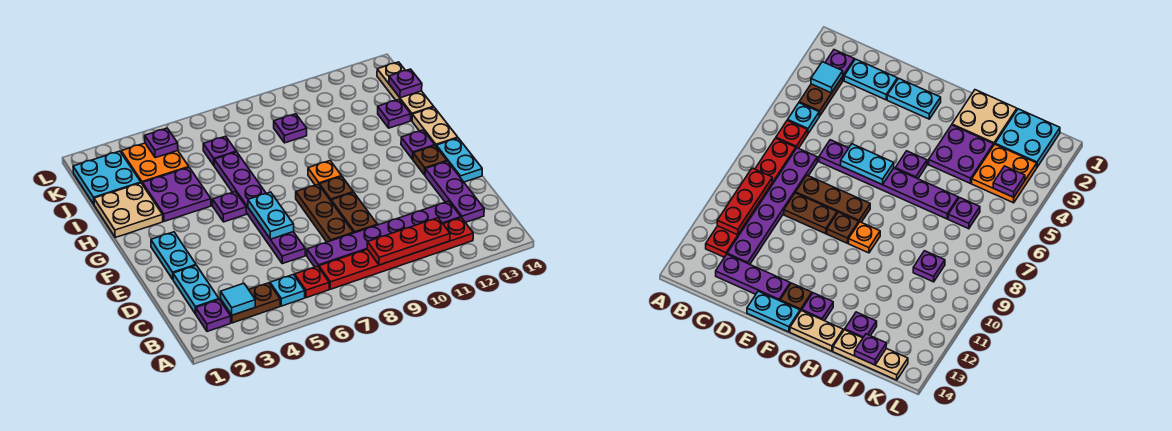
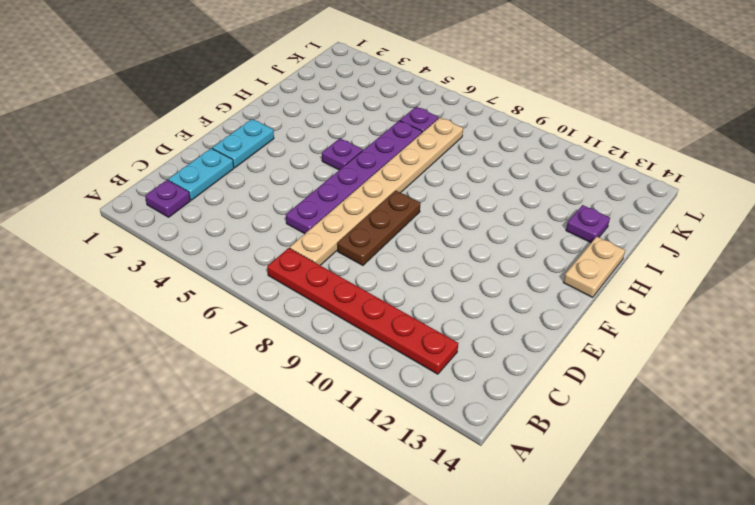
tan plate C7:J7 level 1 -> purple plate C7:C12 level 1
none -> brown plate B3:B4 level 1
none -> cyan plate B5 level 1
none -> red plate B6 level 1
none -> purple plate C13:E13 level 1

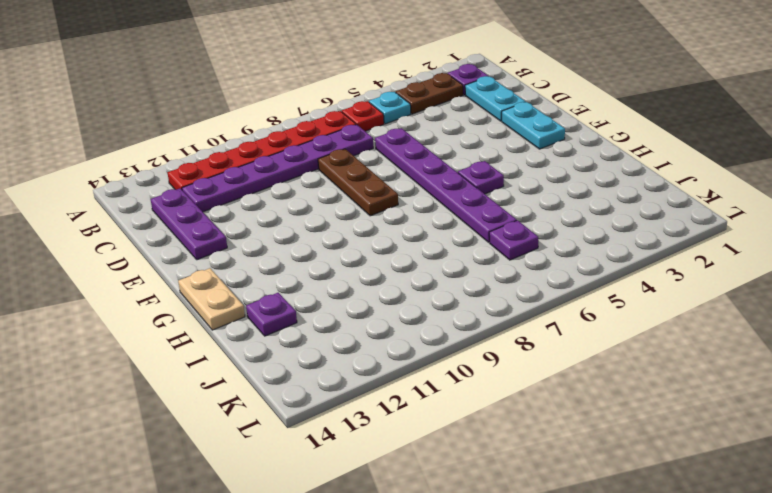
none -> brown plate D9:E9 level 1
none -> cyan plate E14:F14 level 1
none -> brown plate F9 level 1
none -> brown plate F13 level 1

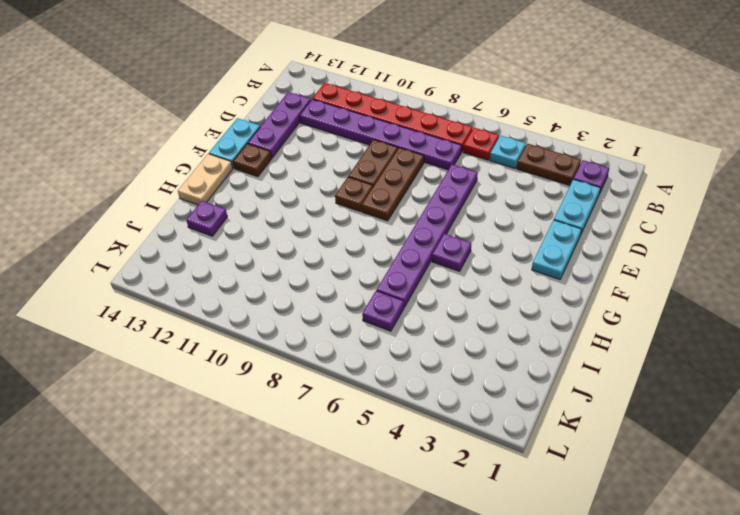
none -> orange plate G9 level 1
none -> purple plate G13 level 1
none -> tan plate H1:I2 level 1
none -> purple plate H3:I4 level 1

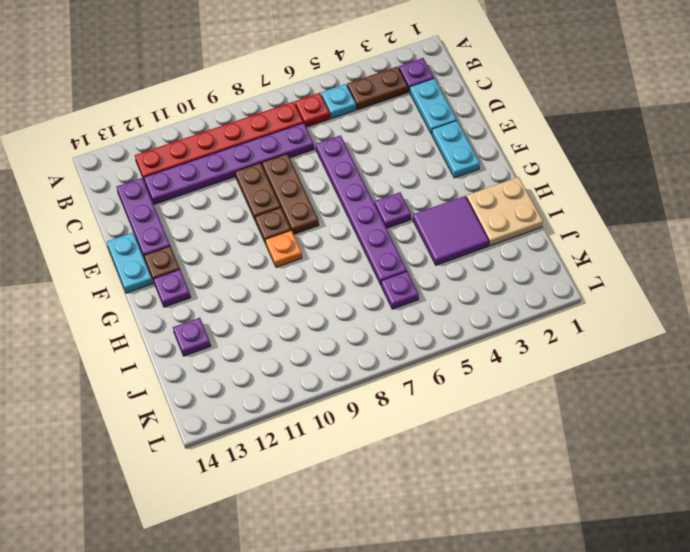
purple tile H3:I4 level 1 -> purple plate H3:I4 level 1
none -> tan plate G14:H14 level 1
none -> tan plate I14:K14 level 1
none -> cyan plate J1:K2 level 1
none -> orange plate J3:K4 level 1

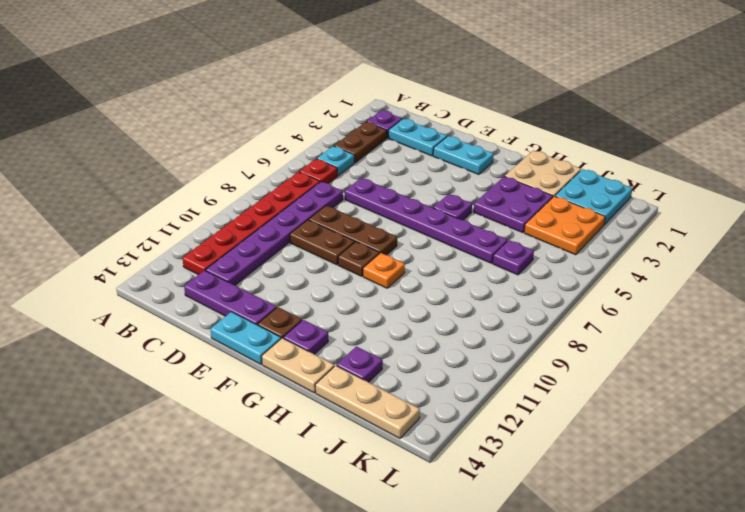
none -> purple plate J9 level 1
none -> cyan tile B3 level 2
none -> red plate B9:B11 level 2
none -> cyan plate E6:F6 level 2

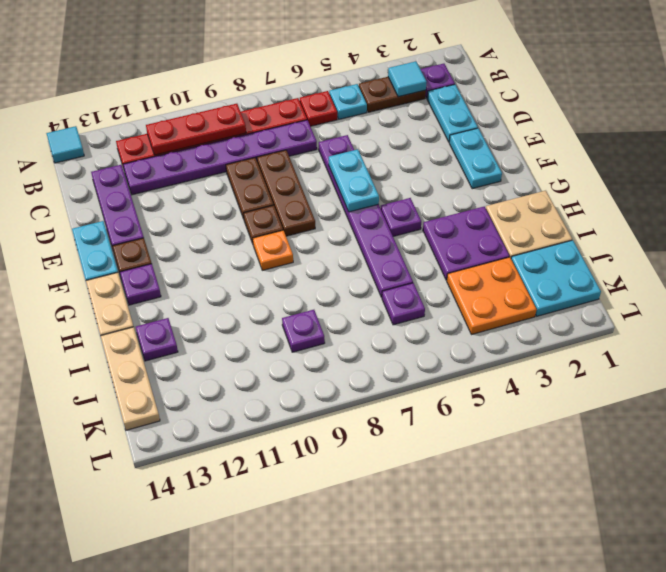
cyan tile A14 level 1 -> none
none -> purple plate J14 level 2
none -> purple plate K4 level 2

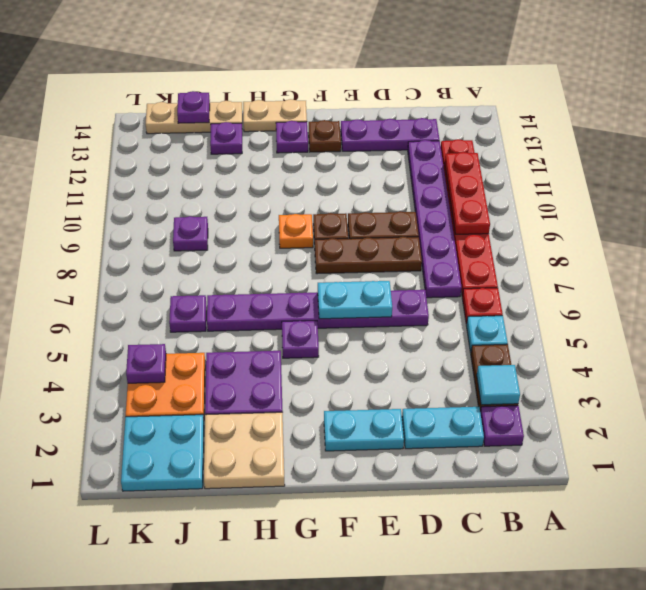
none -> cyan plate E14:F14 level 1

